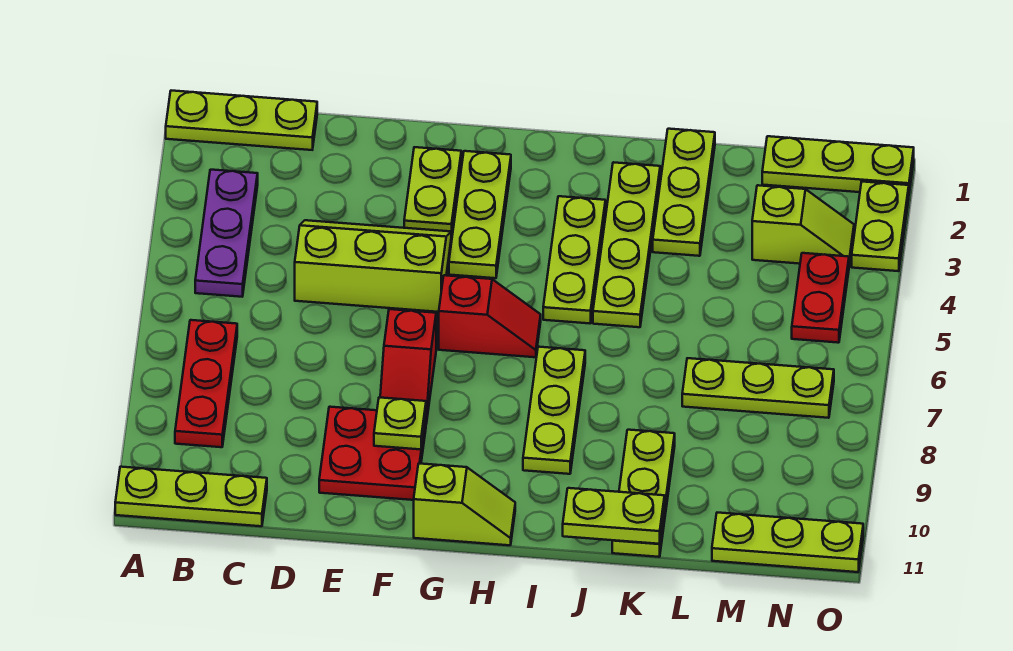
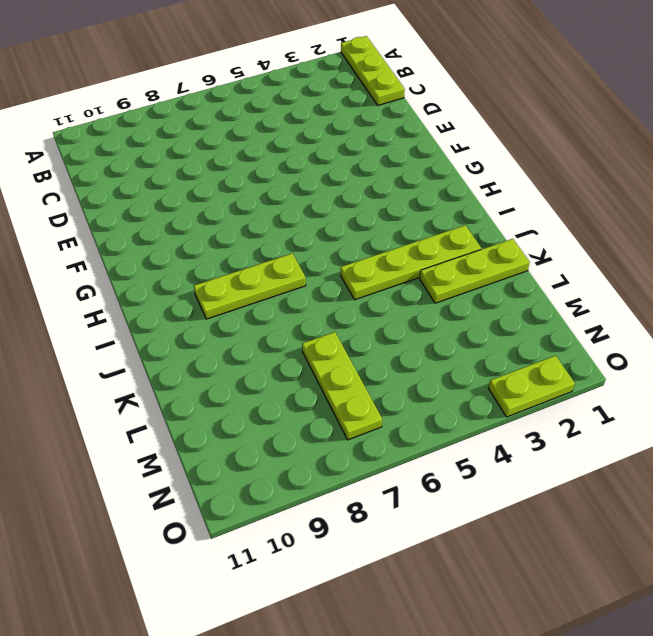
none -> lime plate A11:C11 level 1
none -> purple plate B3:B5 level 1
none -> red plate B7:B9 level 1

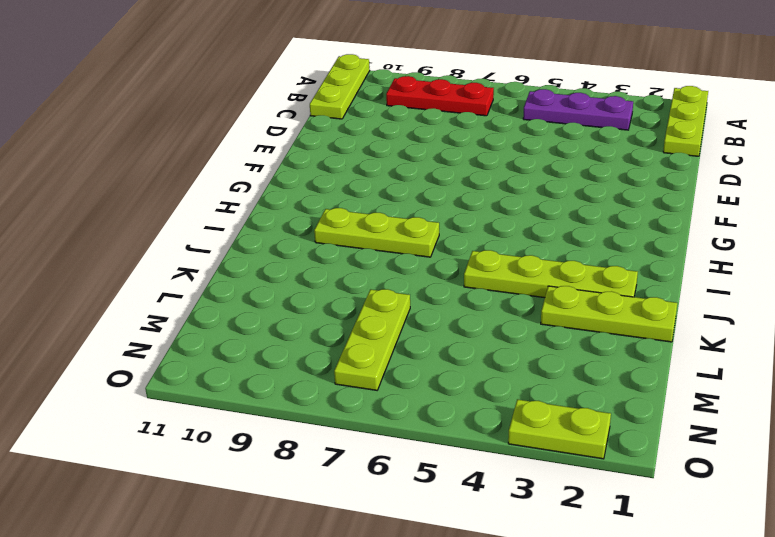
none -> lime slope D4:F5 level 1 top 5
none -> red plate E9:F10 level 1
none -> lime plate F2:F3 level 1

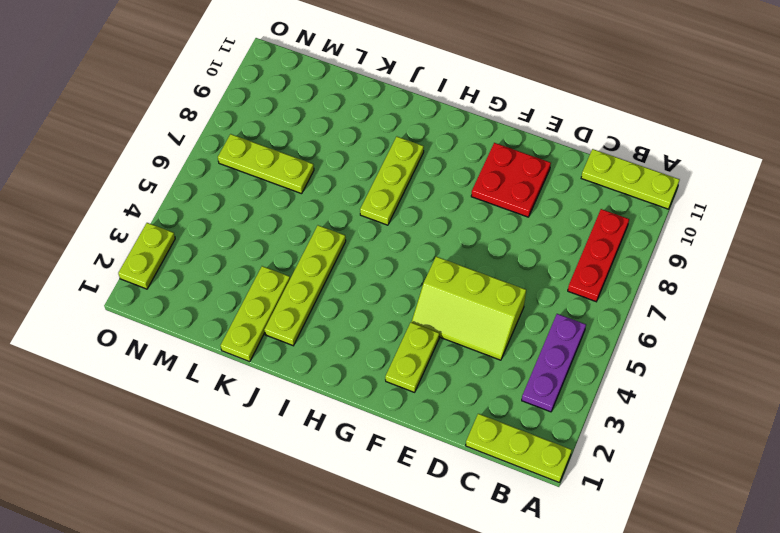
none -> red slope F7:F8 level 1 top 7
none -> lime plate G2:G4 level 1
none -> red slope G6:H6 level 1 top G

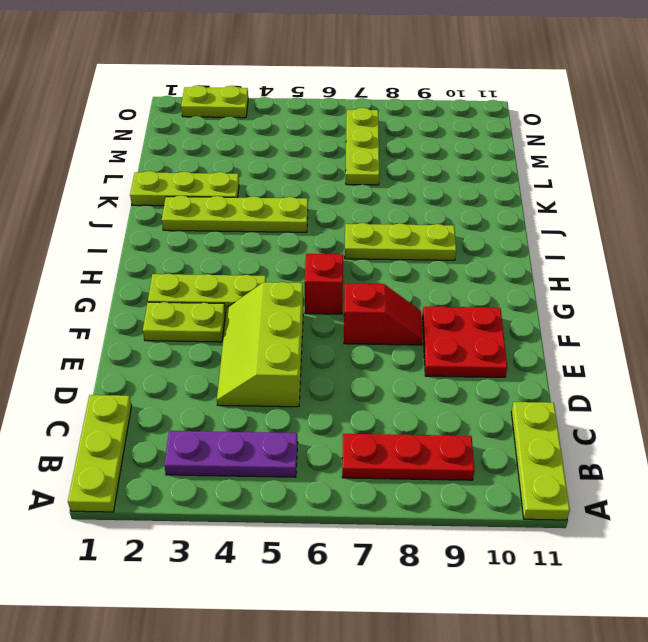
none -> lime slope G11:H11 level 1 top G
none -> lime plate I3:I5 level 1
none -> lime plate K9:K11 level 1

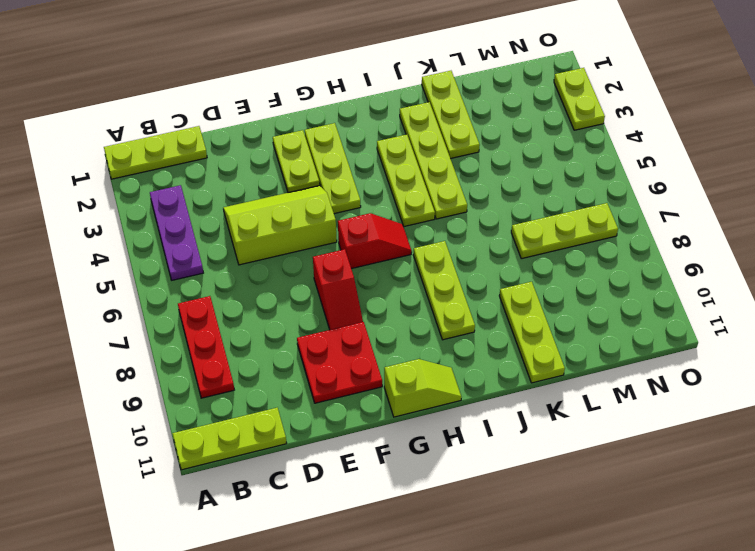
none -> lime plate M1:O1 level 1
none -> lime slope M3:N3 level 1 top M
none -> lime plate M11:O11 level 1

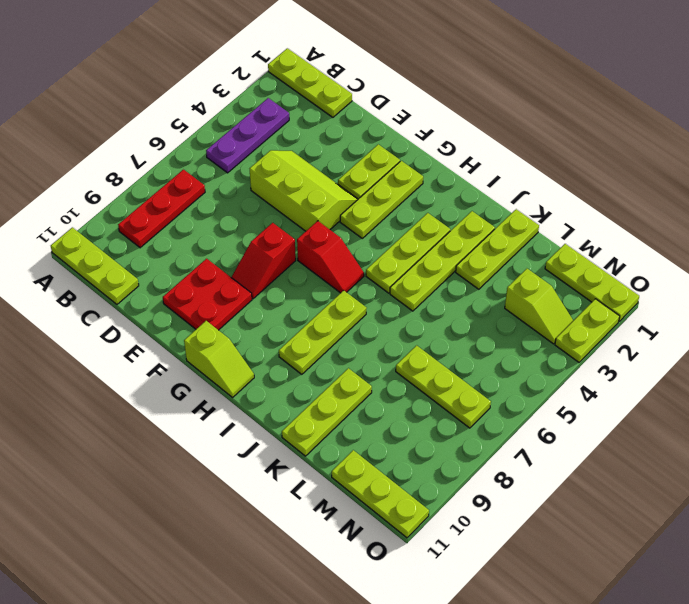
none -> red plate N4:N5 level 1
none -> lime plate F9 level 2
none -> lime plate J11:K11 level 2

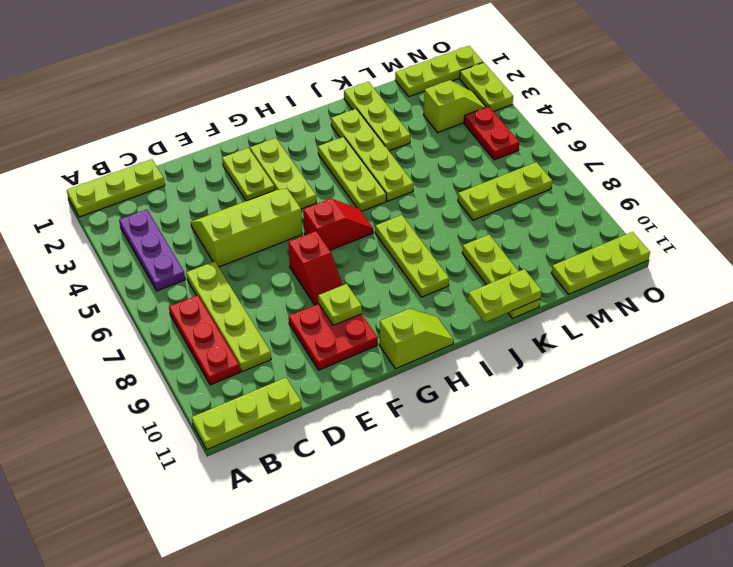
lime plate C6:C9 level 1 -> none

